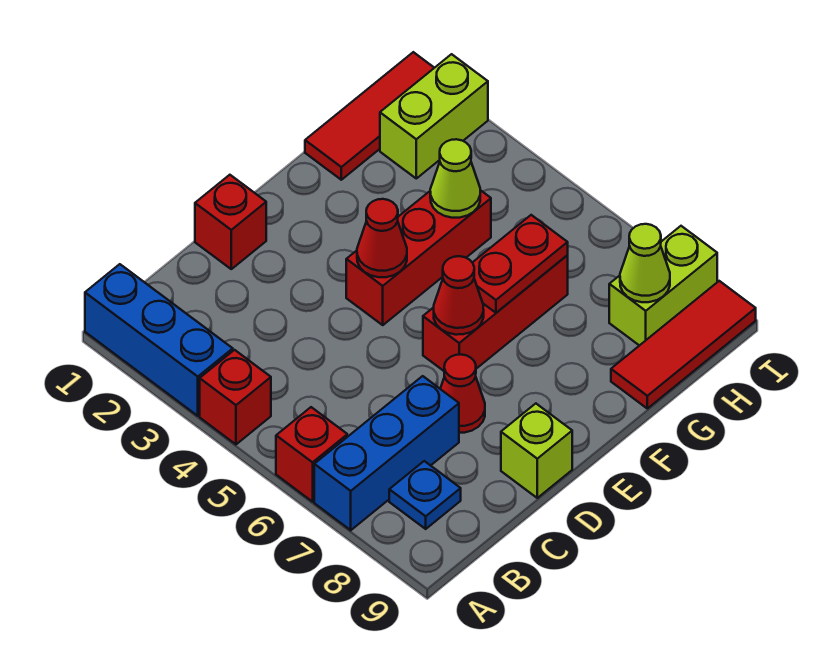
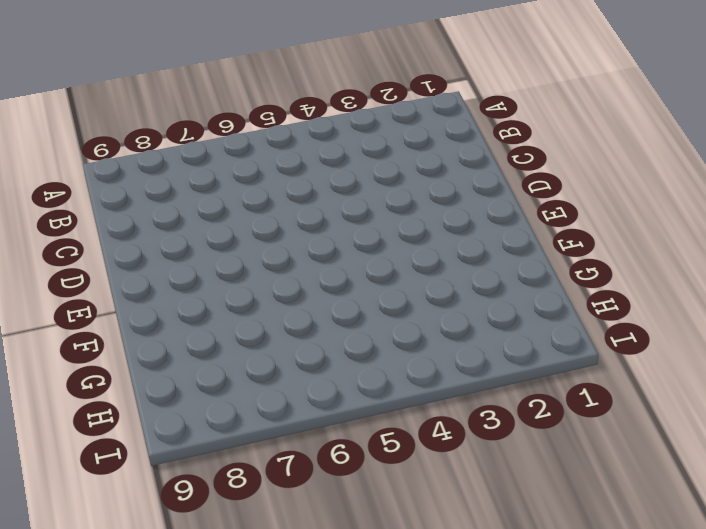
none -> blue brick A1:A3 level 1
none -> red brick A4 level 1
none -> red brick A6 level 1

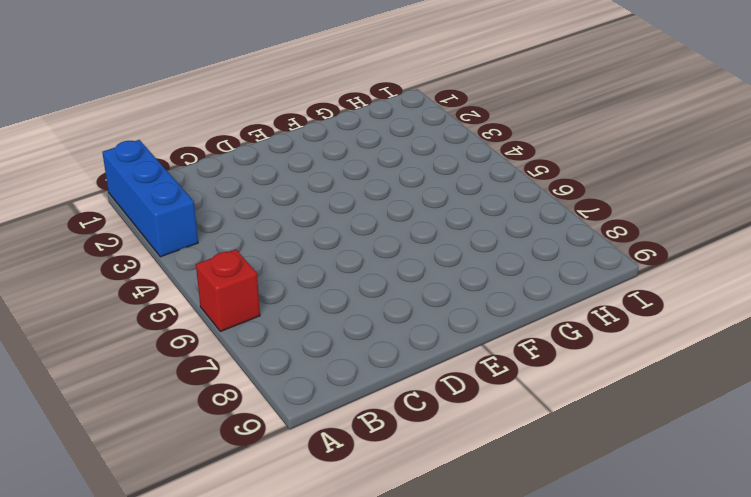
none -> red brick A4 level 1
none -> blue brick A7:C7 level 1
none -> blue plate B8 level 1

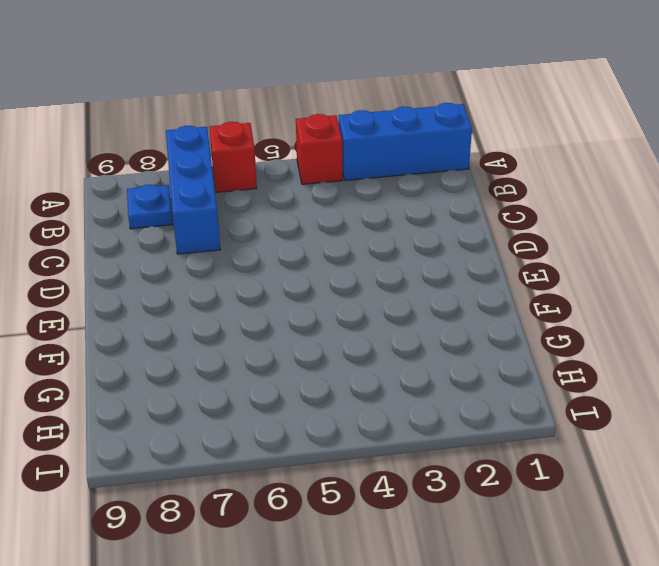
none -> red brick D1 level 1
none -> red cone D7 level 1
none -> lime brick D9 level 1

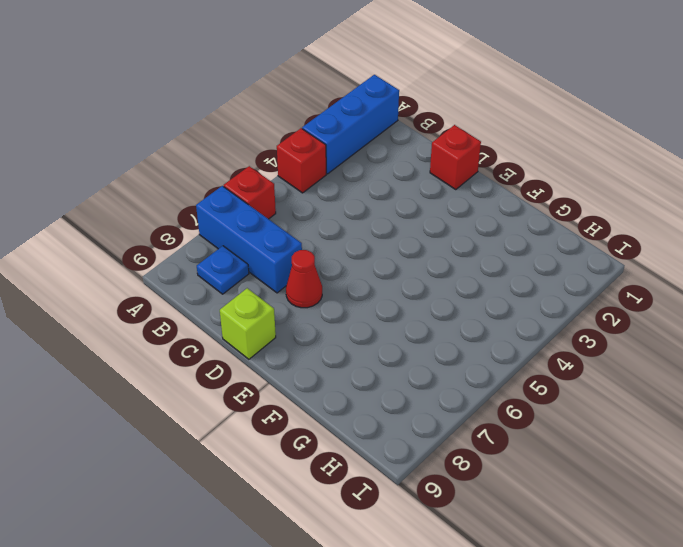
none -> red brick E4:G4 level 1
none -> red brick E6:G6 level 1
none -> red tile G1:I1 level 1

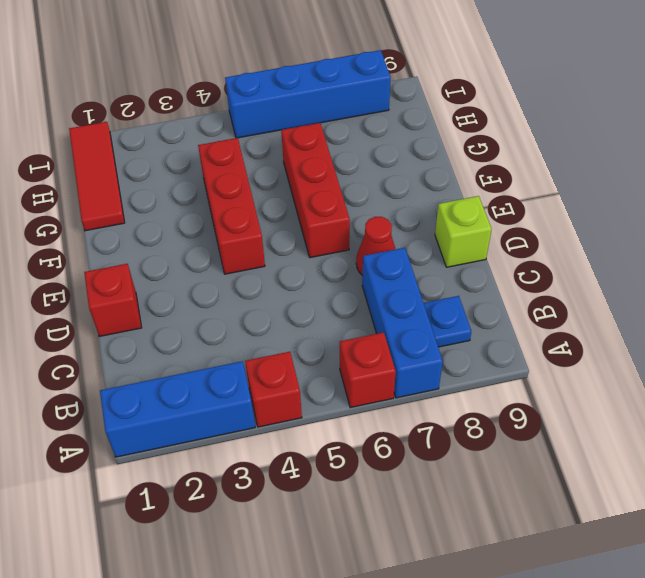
blue brick I5:I8 level 1 -> lime brick H8:I8 level 1
none -> red tile G9:I9 level 1
none -> lime brick H2:I2 level 1
none -> red cone E4 level 2

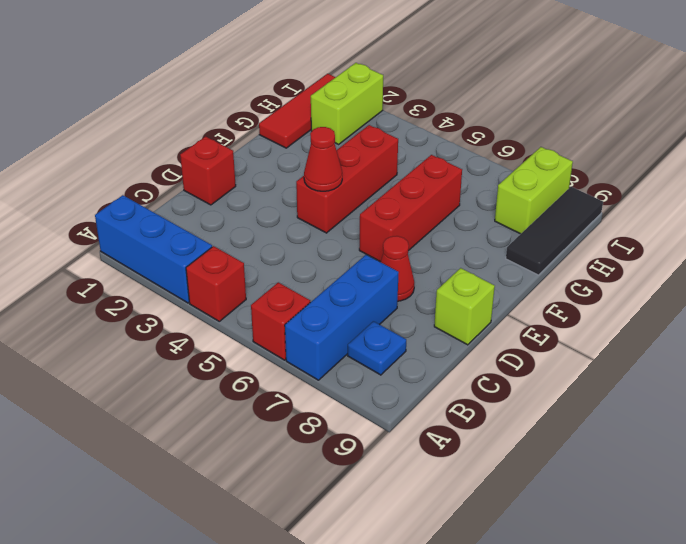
black tile G9:I9 level 1 -> red tile G9:I9 level 1
none -> red cone E6 level 2
none -> red plate F6:G6 level 2
none -> lime cone G4 level 2

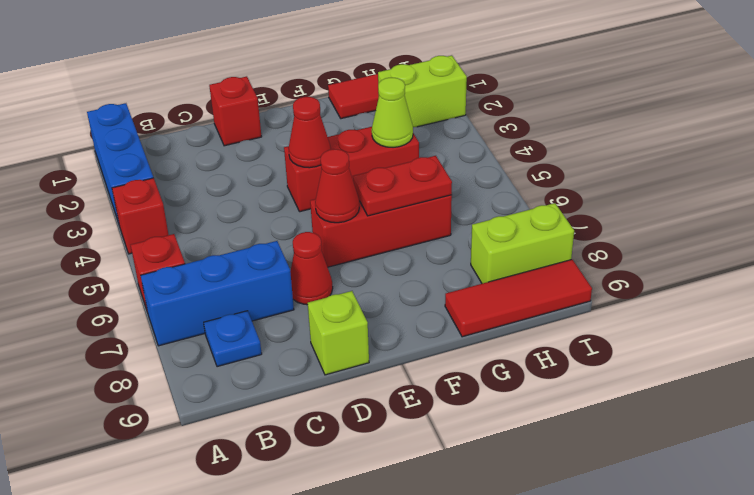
none -> lime cone H8 level 2

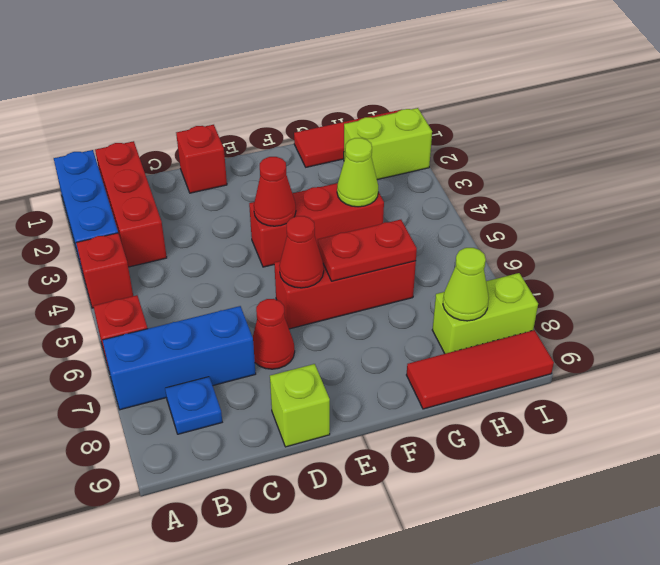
red brick B1:B3 level 1 -> none

